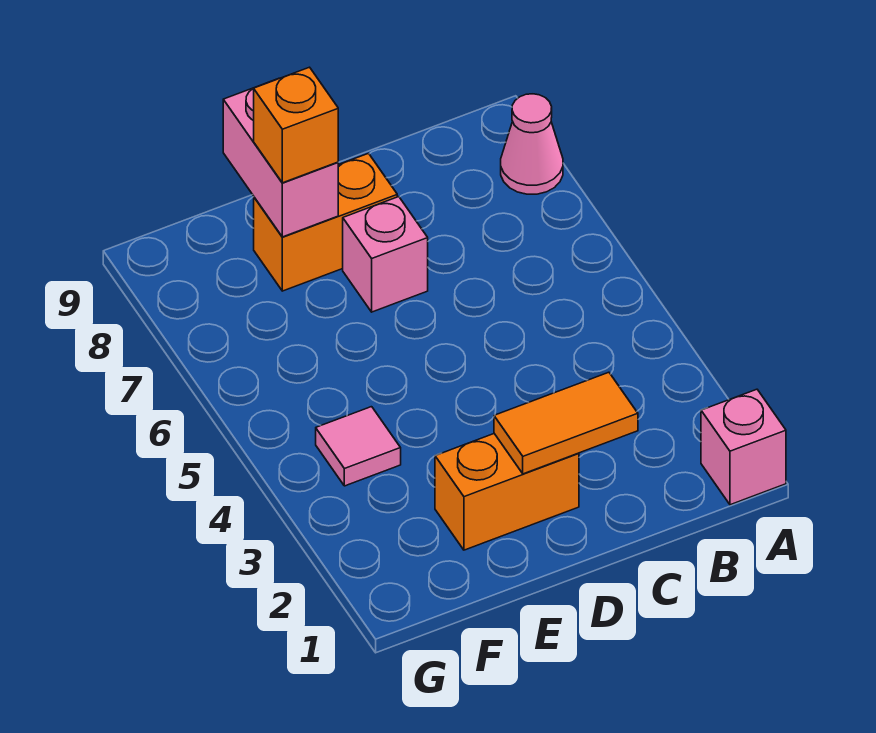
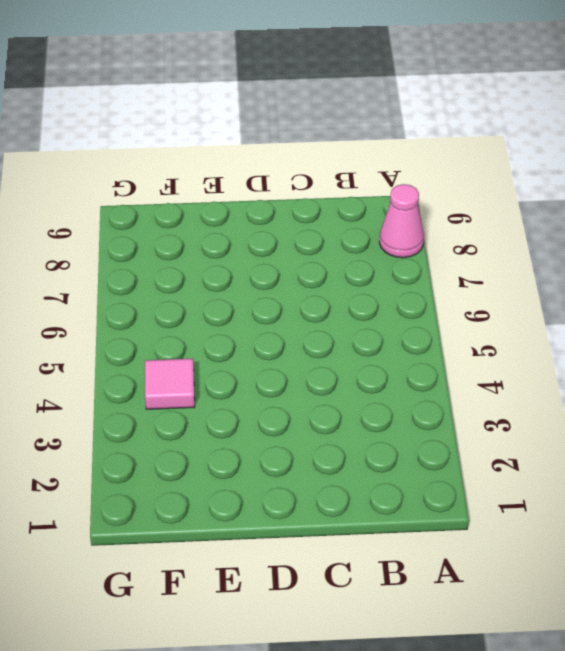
none -> pink brick A1 level 1
none -> orange brick D2:E2 level 1

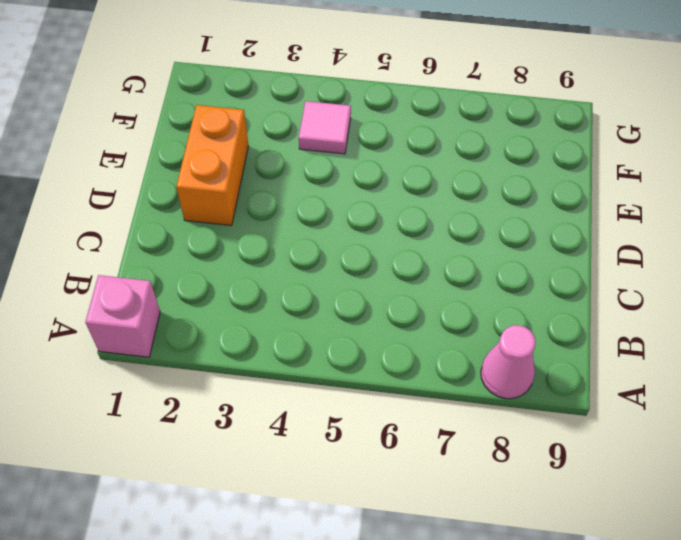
none -> pink brick D7 level 1
none -> orange brick D8:E8 level 1

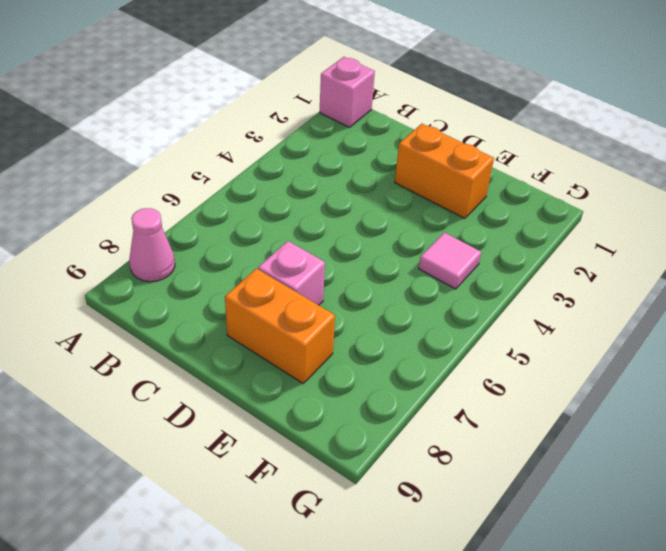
none -> orange tile C2:D2 level 2
none -> pink brick E8:E9 level 2

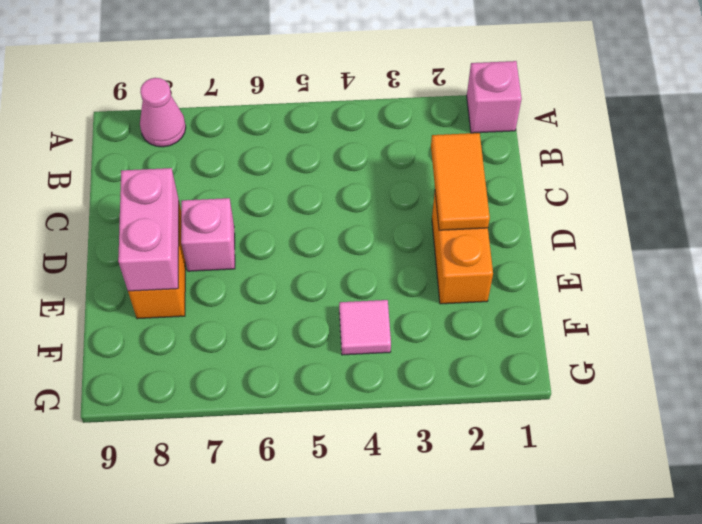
pink brick D8:E8 level 2 -> pink brick E8:E9 level 2
none -> orange brick E8 level 3

